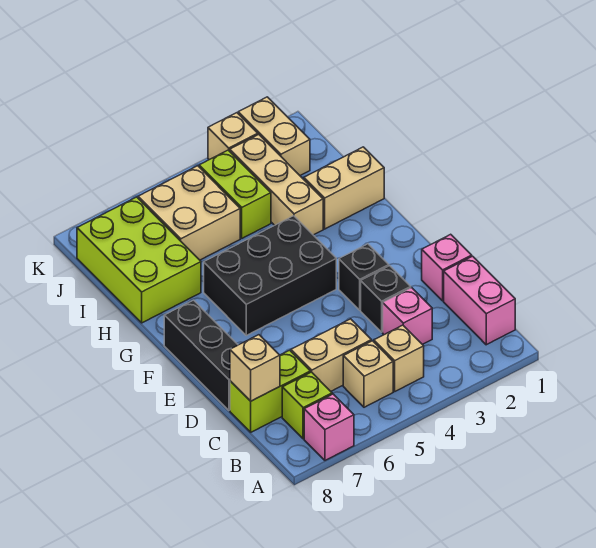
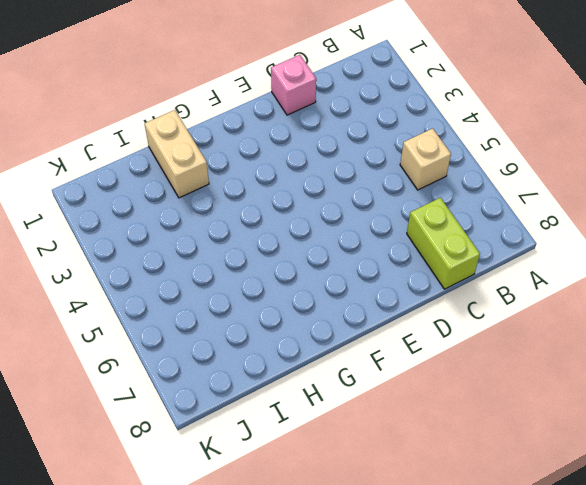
none -> pink brick A7 level 1
none -> pink brick B1:C1 level 1
none -> tan brick B4 level 1

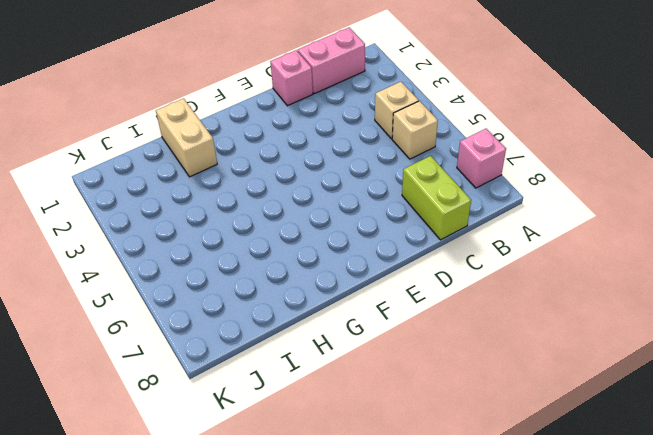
none -> lime brick B7 level 1
none -> pink brick C3 level 1
none -> tan brick C5:C6 level 1

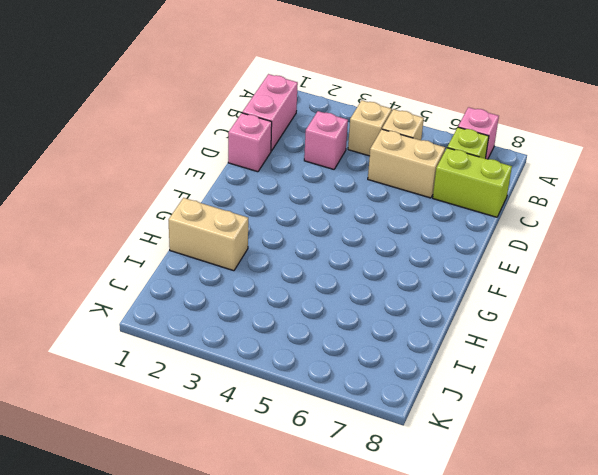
none -> black brick D3 level 1
none -> black brick D8:F8 level 1
none -> black brick E3 level 1

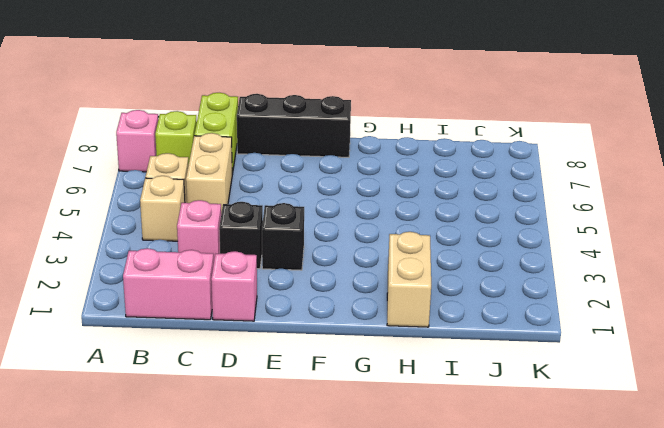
none -> black brick F4:G6 level 1
none -> tan brick H3:J3 level 1
none -> lime brick H7:J8 level 1

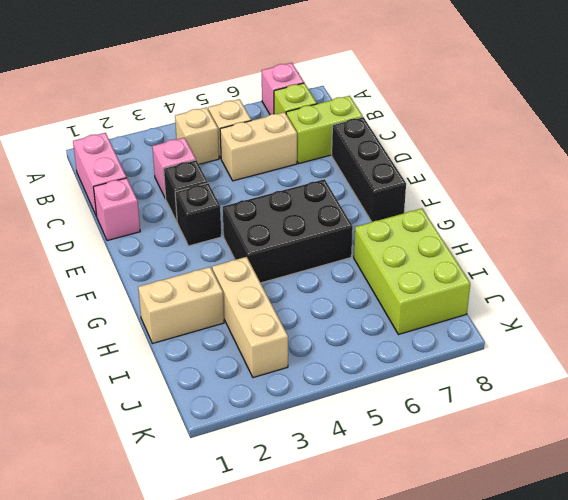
none -> lime brick I4:J4 level 1
none -> tan brick I5:J6 level 1
none -> tan brick J2:K2 level 1

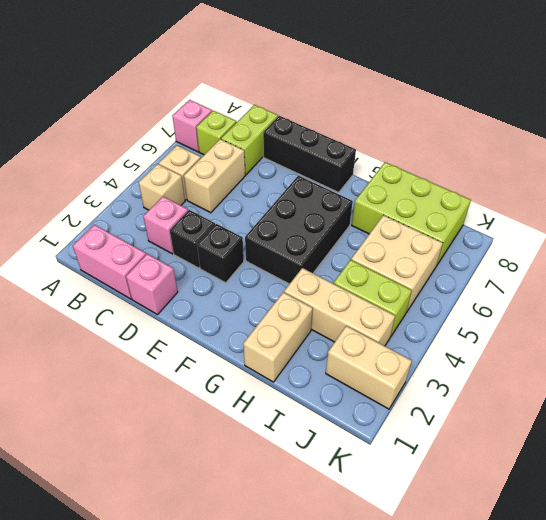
none -> tan brick K3 level 1
none -> tan brick C8 level 2

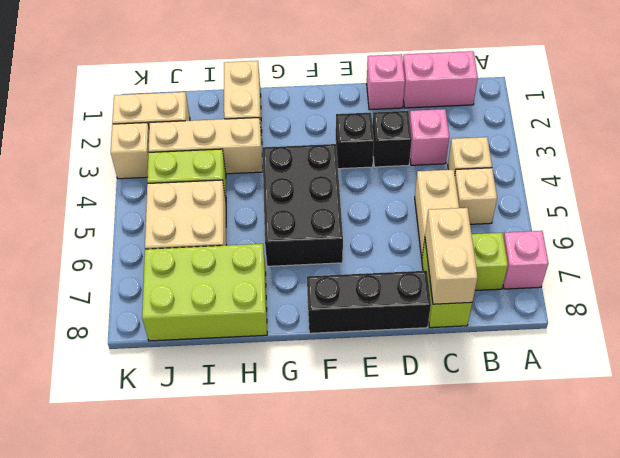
tan brick C7:C8 level 2 -> tan brick C8 level 2

